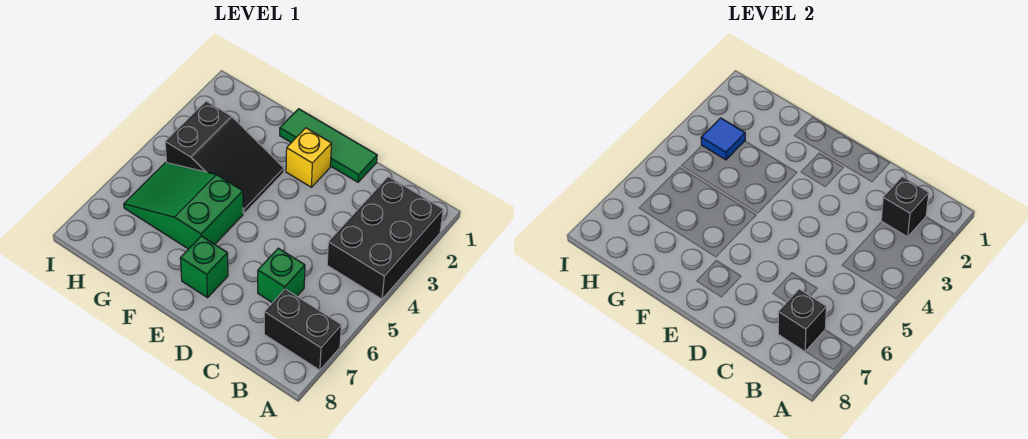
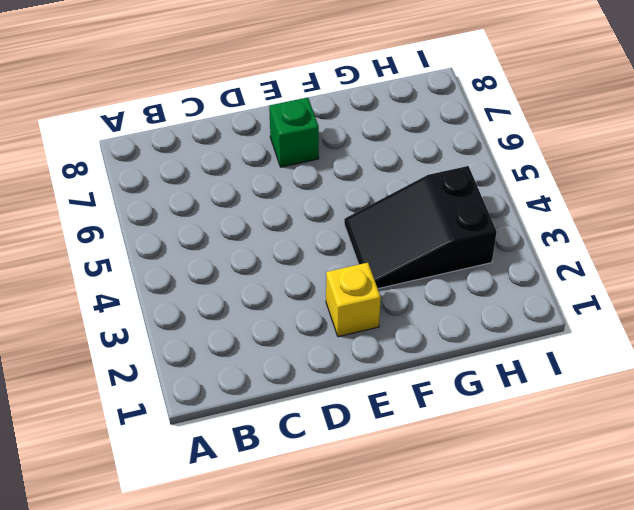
none -> black brick A2:B4 level 1
none -> black brick A7:B7 level 1

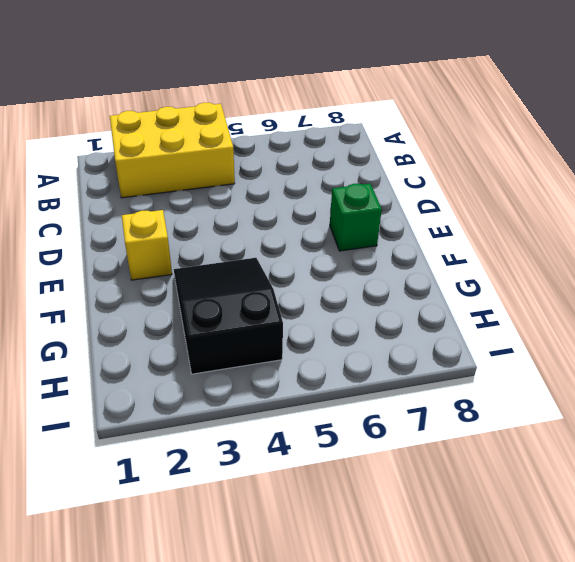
yellow brick A2:B4 level 1 -> black brick A2:B4 level 1
none -> black brick A7:B7 level 1
none -> green brick C6 level 1

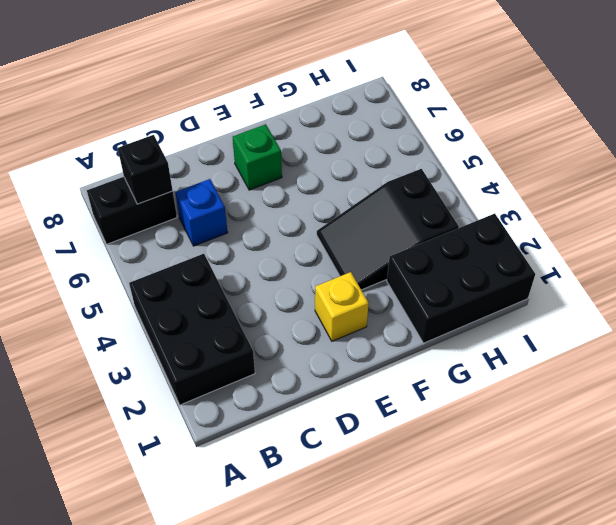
blue brick C6 level 1 -> green brick C6 level 1
black brick G1:I2 level 1 -> none
none -> green tile D1:F1 level 1
none -> green slope F5:H6 level 1 top F

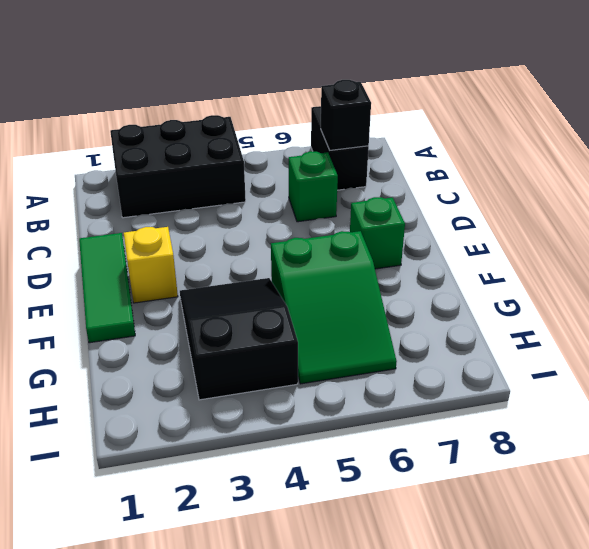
none -> black brick B2 level 2
none -> blue tile H3 level 2

